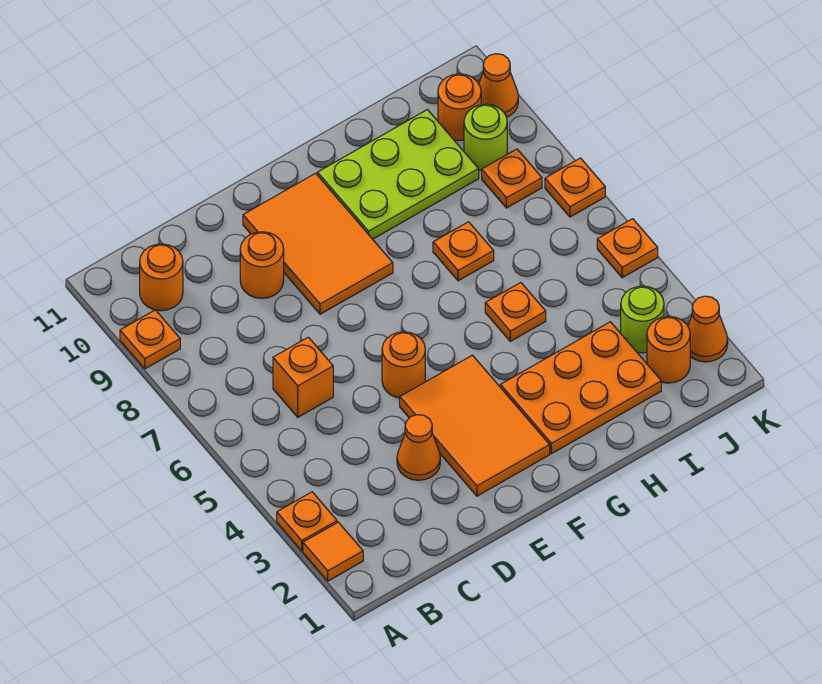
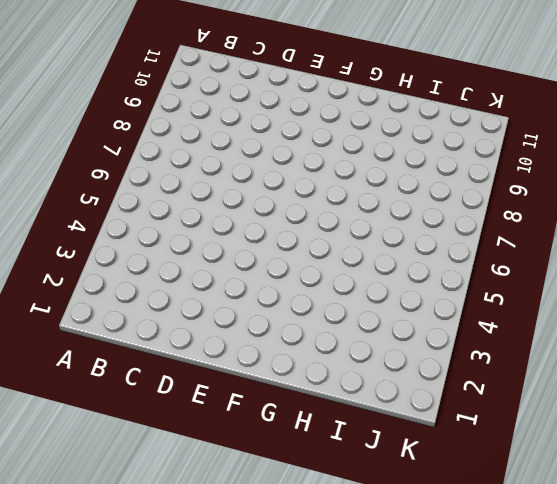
none -> orange tile A2 level 1
none -> orange plate A3 level 1
none -> orange plate A9 level 1

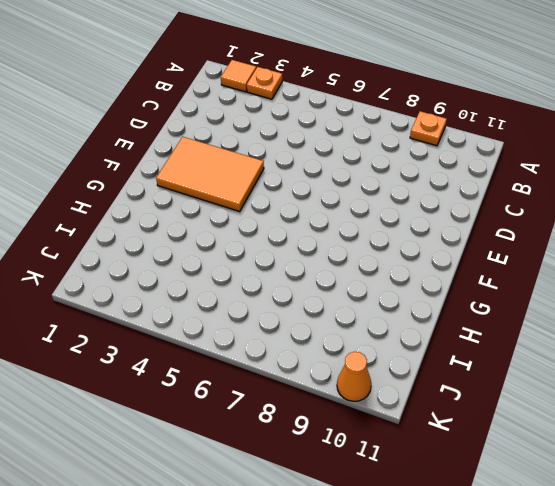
none -> orange round brick B10 level 1
none -> orange brick C6 level 1
none -> orange cone D3 level 1

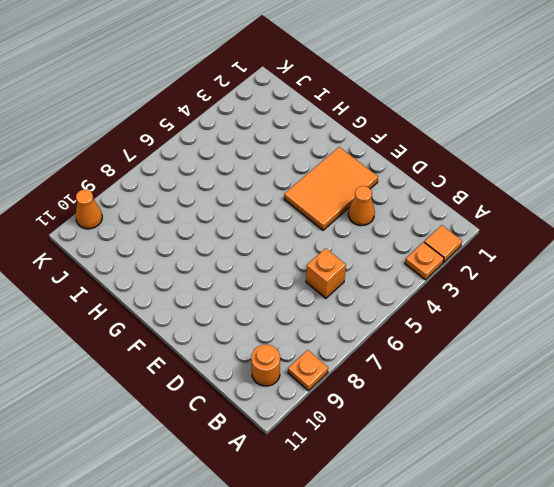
none -> orange round brick D9 level 1
none -> orange round brick E5 level 1
none -> orange tile E8:F10 level 1

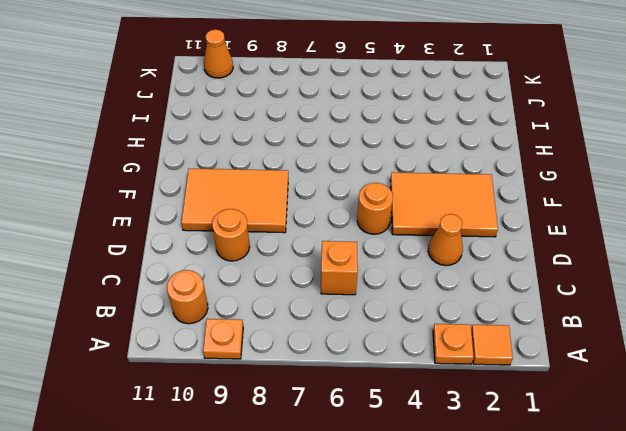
none -> orange plate G2:I3 level 1
none -> lime plate G9:I10 level 1
none -> orange plate H5 level 1

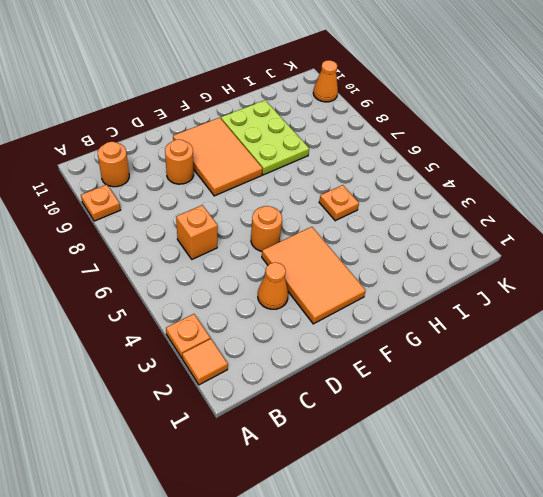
lime plate G8:H10 level 1 -> lime plate G9:I10 level 1
none -> orange plate G2:I3 level 1
none -> orange plate H7 level 1
none -> orange round brick J2 level 1

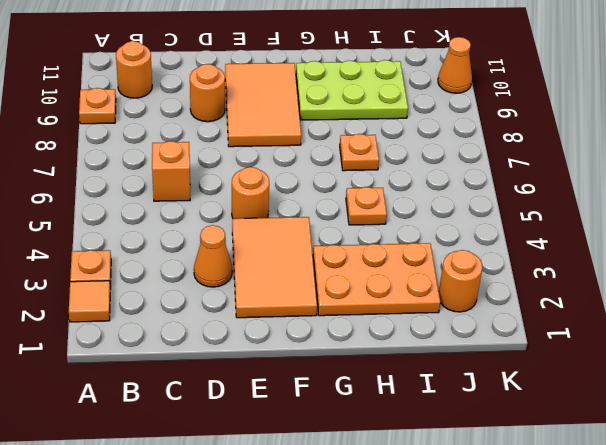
none -> lime round brick J3 level 1
none -> orange plate J8 level 1
none -> lime round brick J9 level 1

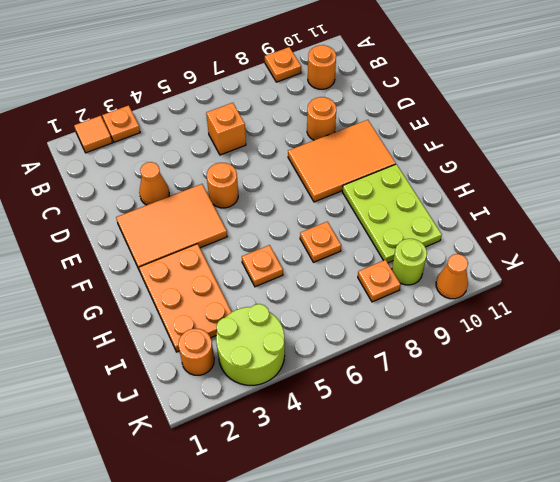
lime round brick J3:K4 level 1 -> lime round brick J3 level 1
none -> orange round brick J10 level 1
none -> orange cone K2 level 1
none -> orange plate K5 level 1

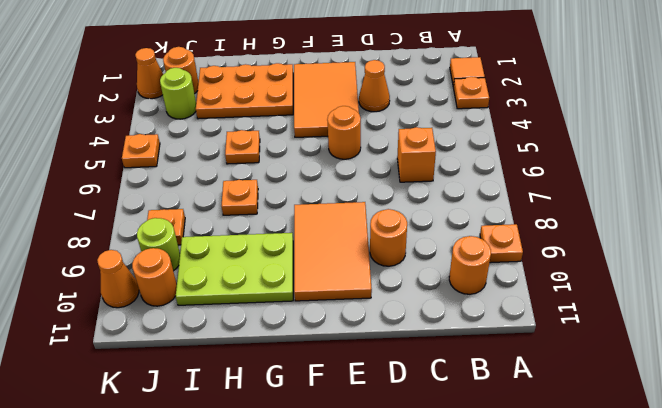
none -> orange plate K7 level 1

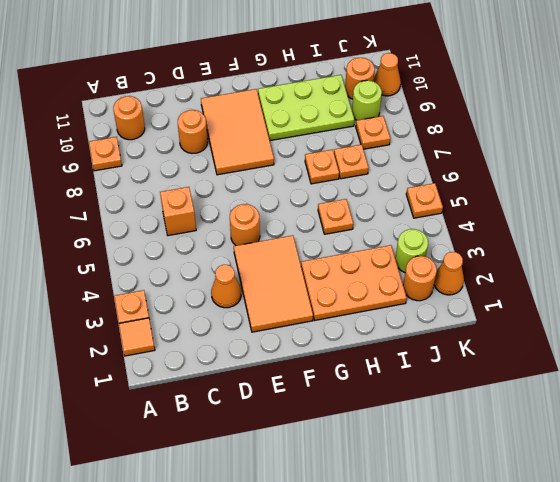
orange plate I7 level 1 -> orange plate K7 level 1

